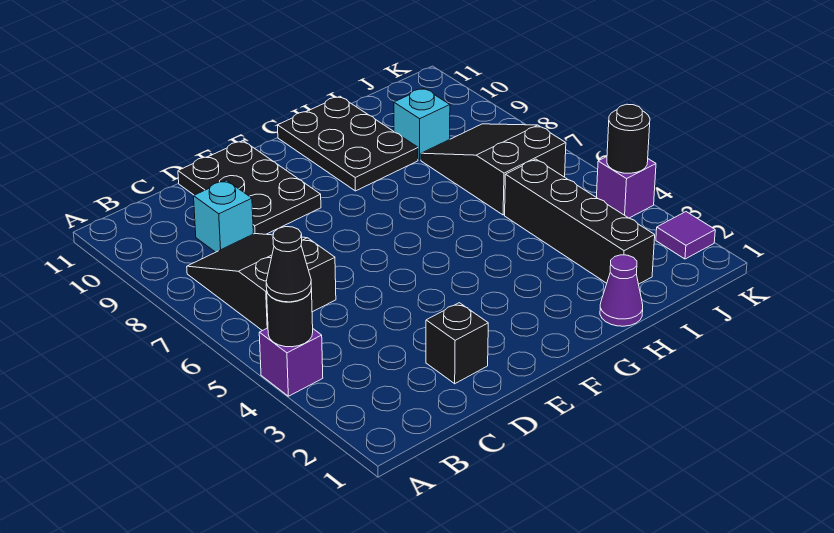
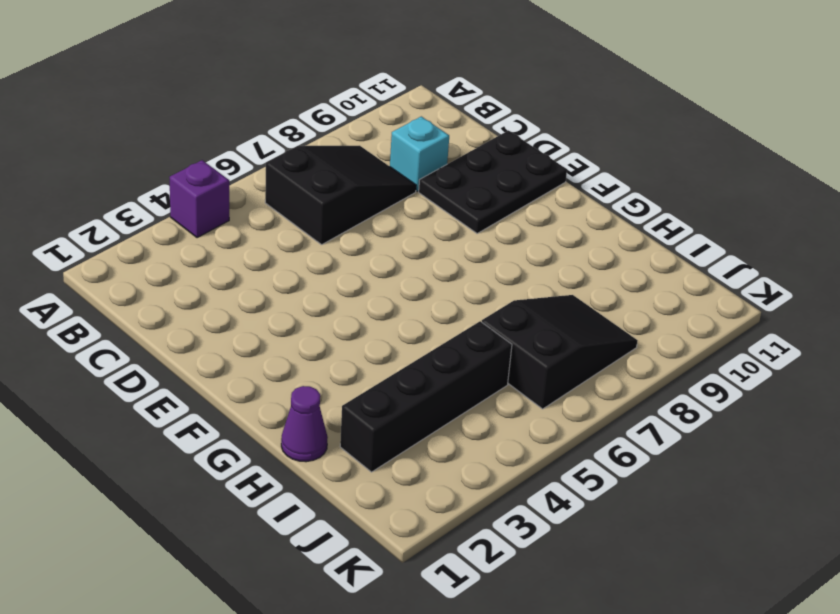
none -> black brick D2 level 1
none -> black plate G9:H11 level 1
none -> cyan brick I9 level 1

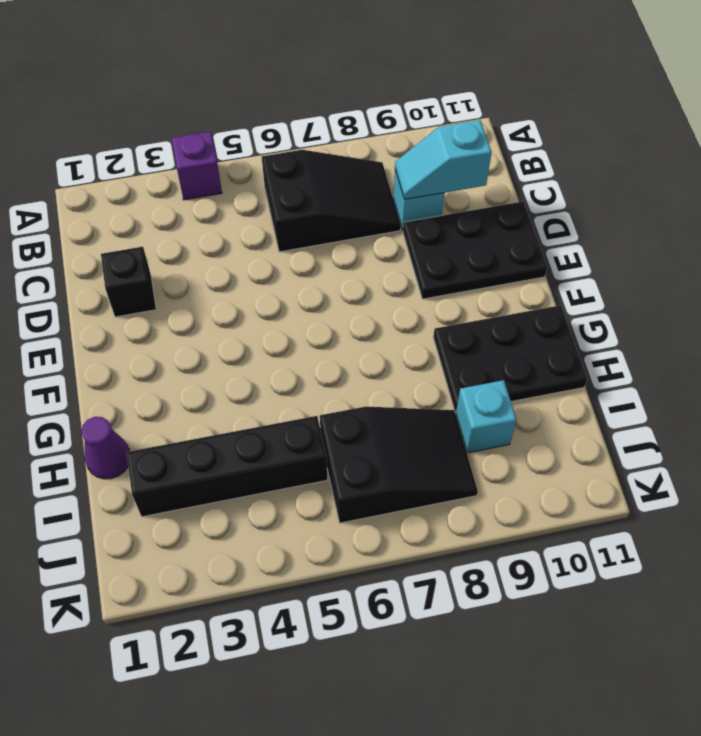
cyan slope C9:C10 level 2 top 10 -> none
none -> purple tile K2 level 1
none -> purple brick K4 level 1
none -> black round brick A4 level 2

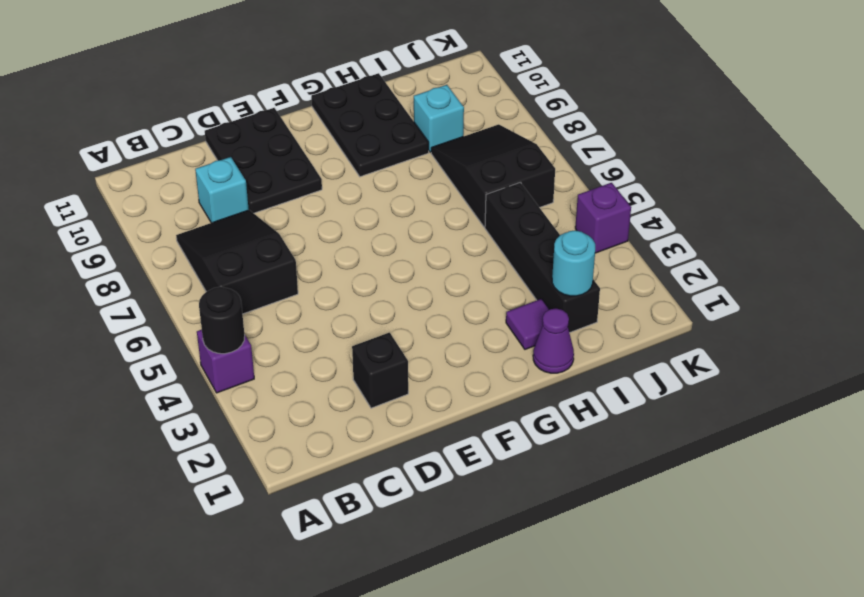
purple tile H2 level 1 -> purple tile K2 level 1
cyan round brick I2 level 2 -> none
none -> black round brick K4 level 2
none -> black cone A4 level 3

